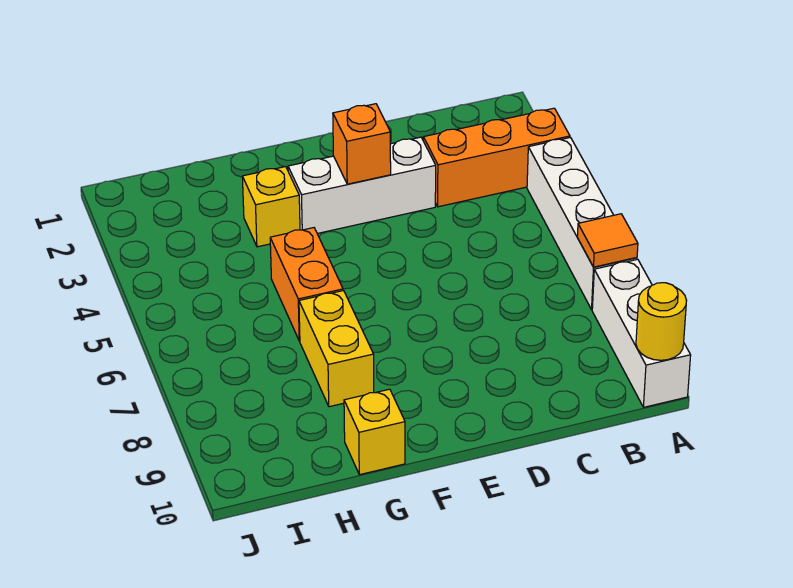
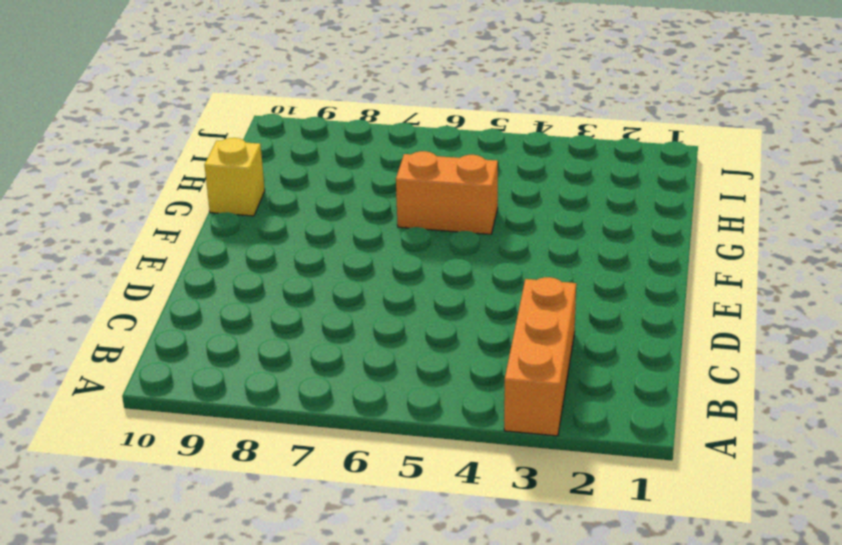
none -> white brick A4:A7 level 1
none -> white brick A8:A10 level 1

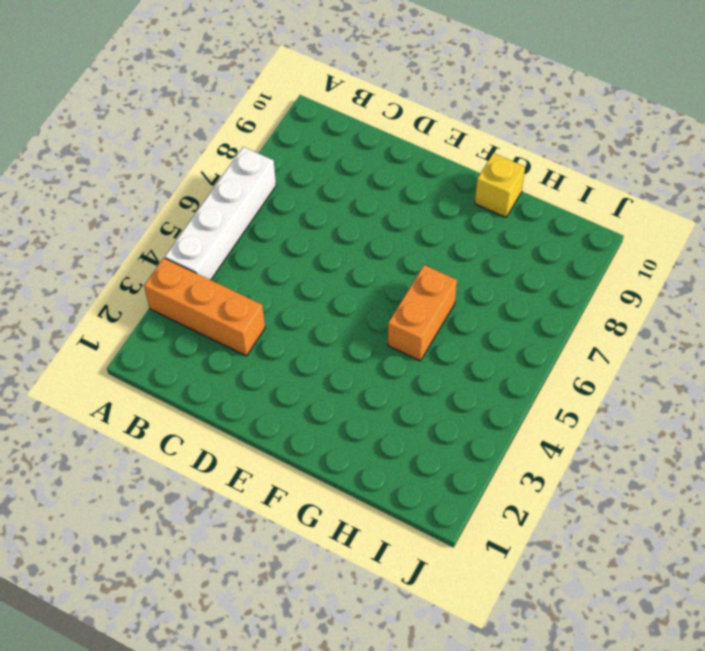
none -> white brick A8:A10 level 1
none -> white brick D3:F3 level 1

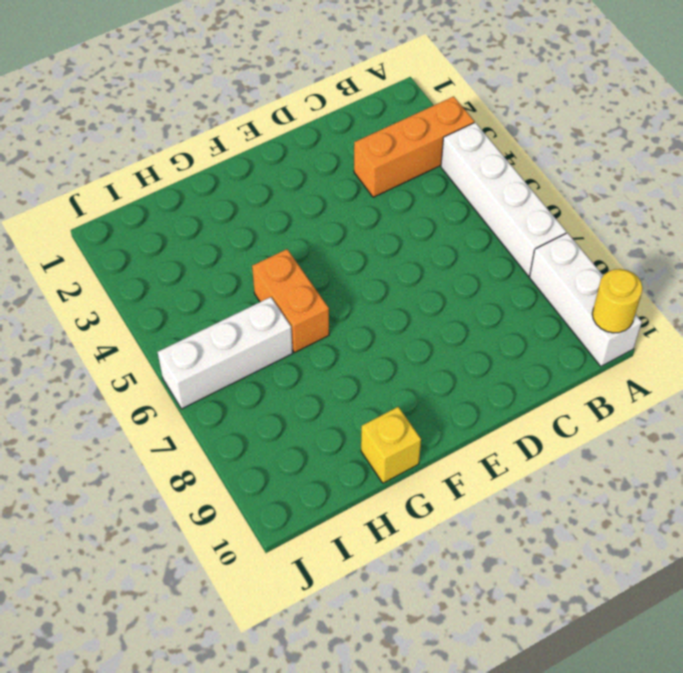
white brick H6:J6 level 1 -> white brick D3:F3 level 1
none -> yellow brick G3 level 1
none -> yellow brick G7:G8 level 1

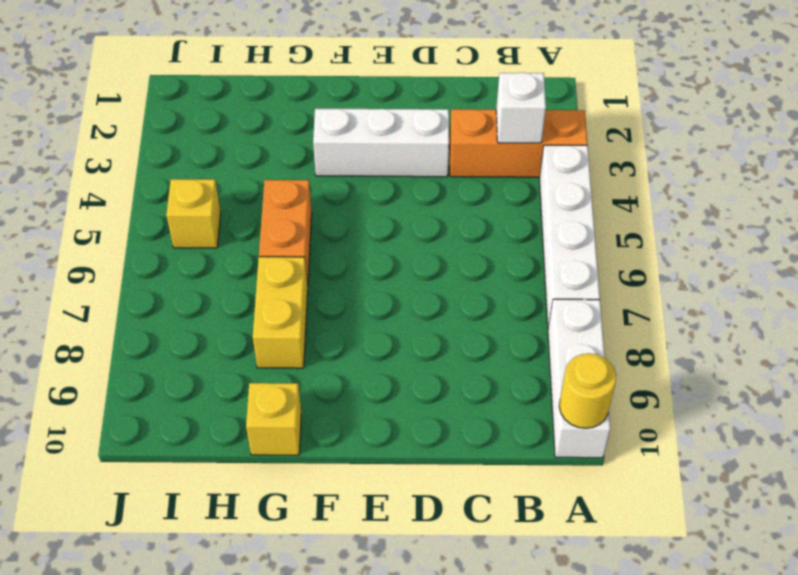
white brick B3 level 2 -> none
yellow brick I5 level 1 -> yellow brick G3 level 1
none -> orange tile A7 level 2
none -> orange brick E3 level 2

